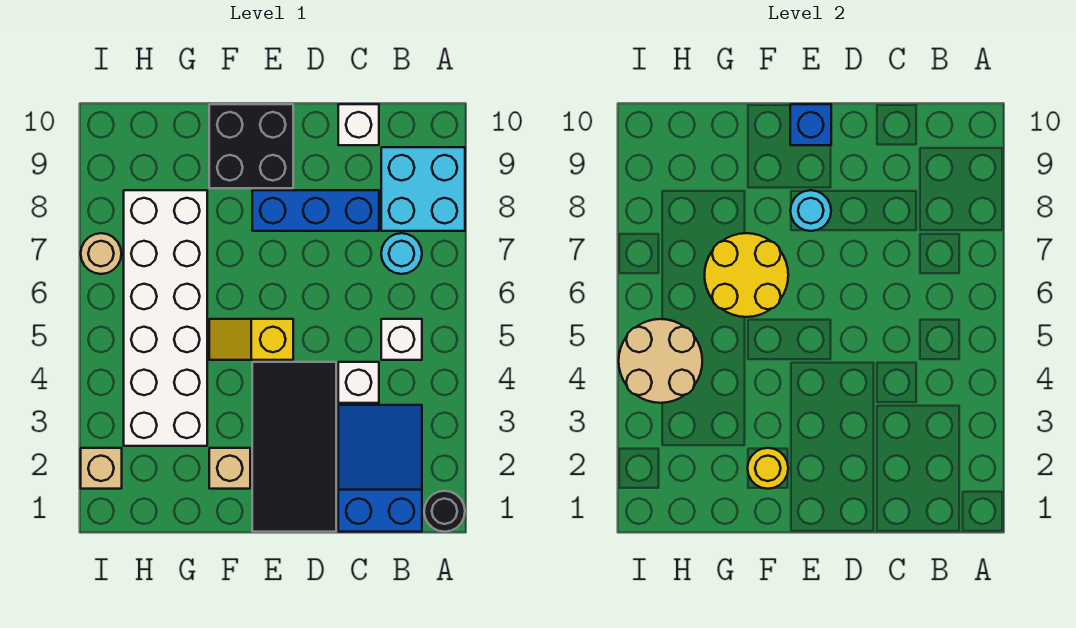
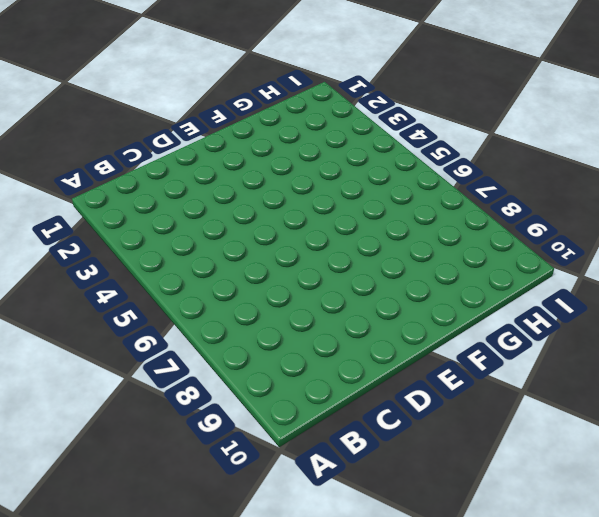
none -> black round brick A1 level 1
none -> cyan brick A8:B9 level 1
none -> blue slope B1:C3 level 1 top 1

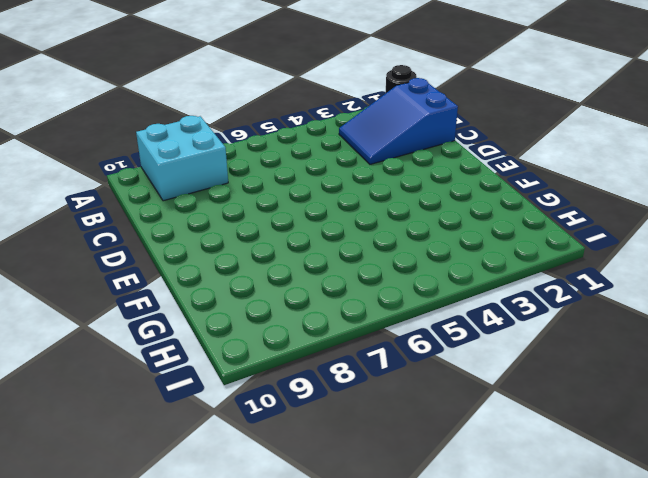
none -> white brick B5 level 1
none -> cyan round brick B7 level 1
none -> white brick C4 level 1

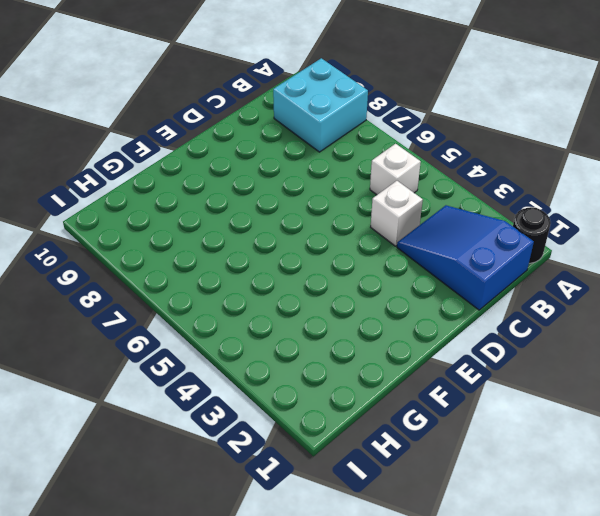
none -> cyan round brick B7 level 1
none -> blue brick C8:E8 level 1
none -> white brick C10 level 1

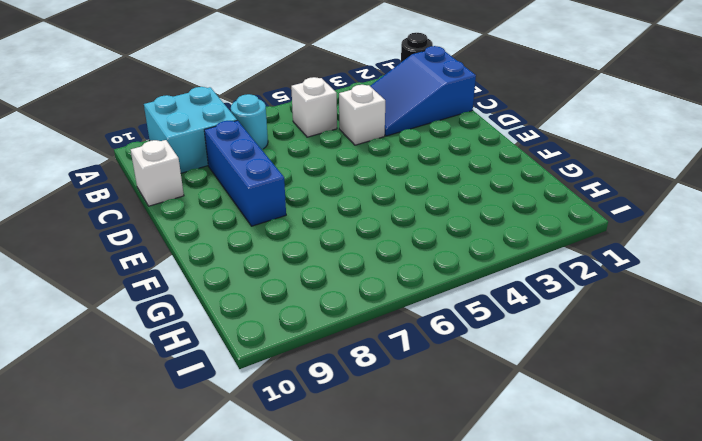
none -> black tile D1:E4 level 1
none -> yellow slope E5:F5 level 1 top E
none -> black brick E9:F10 level 1

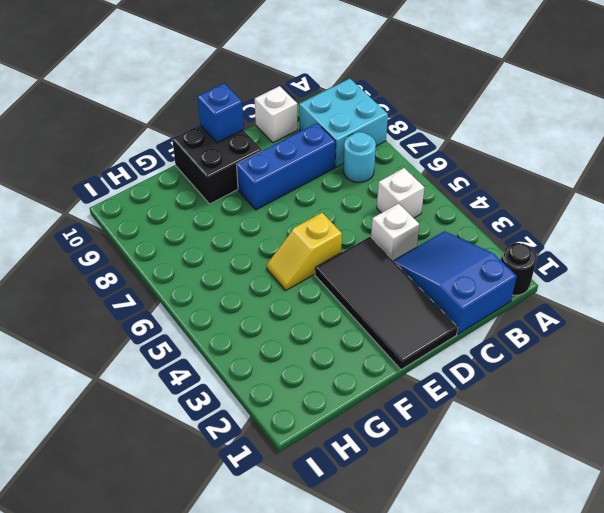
none -> tan brick F2 level 1
none -> white brick G3:H8 level 1
none -> tan brick I2 level 1

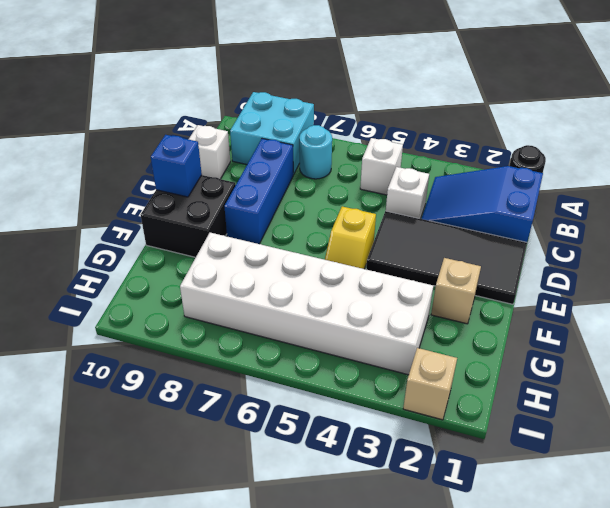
none -> tan round brick I7 level 1
none -> cyan round brick E8 level 2
none -> yellow round brick F2 level 2

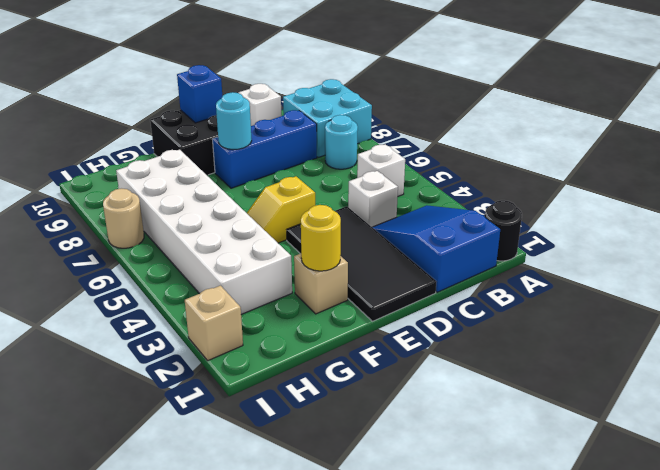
none -> yellow round brick F6:G7 level 2
none -> tan round brick H4:I5 level 2

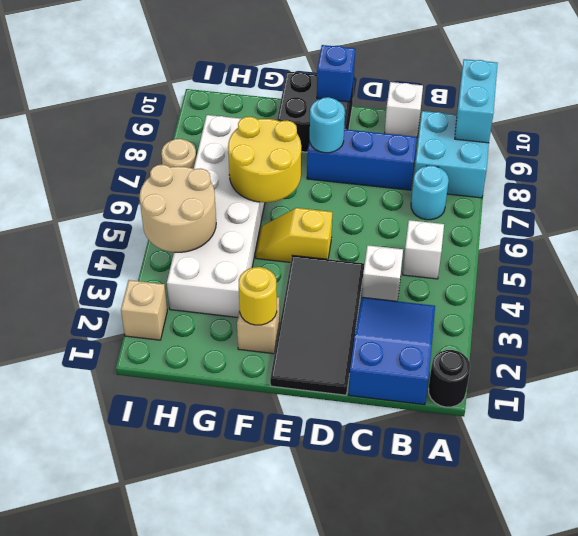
cyan brick A9:A10 level 2 -> none

